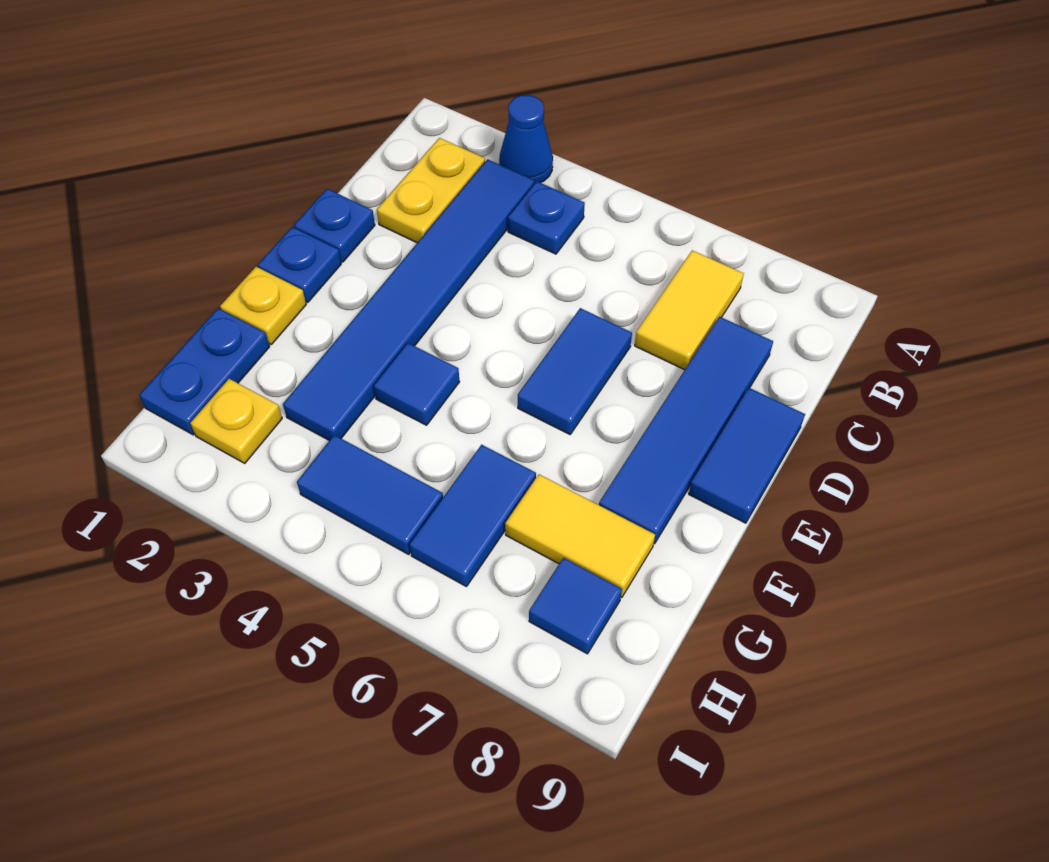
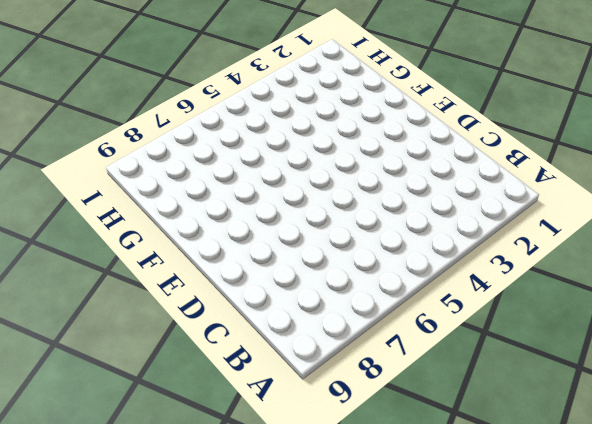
none -> blue cone A3 level 1
none -> yellow plate B2:C2 level 1
none -> blue tile B3:G3 level 1

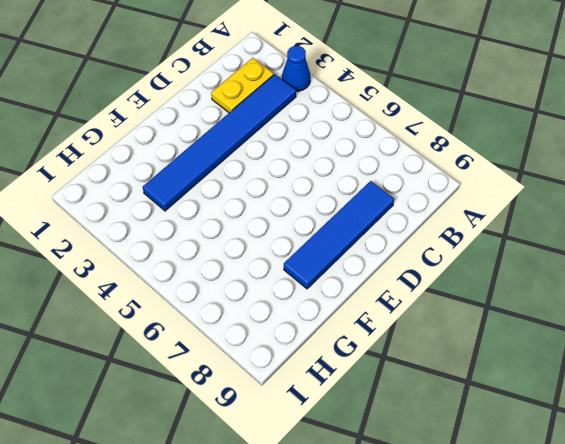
none -> blue plate B4 level 1
none -> yellow tile B7:C7 level 1
none -> blue plate D1 level 1

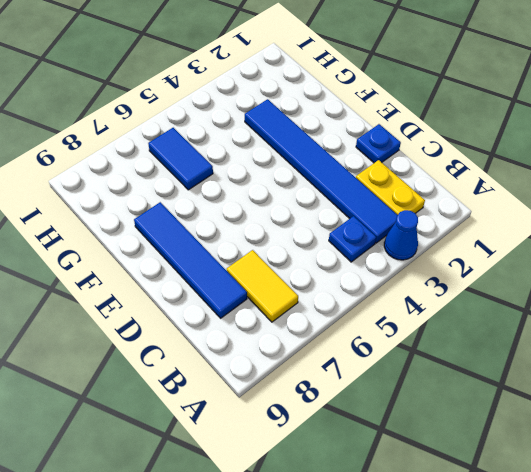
none -> blue tile D6:E6 level 1
none -> blue tile D9:E9 level 1
none -> blue plate E1 level 1

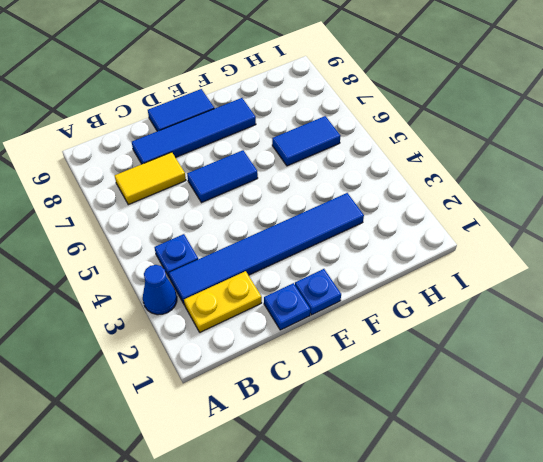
none -> yellow plate F1 level 1
none -> blue tile F4 level 1
none -> blue plate G1:H1 level 1

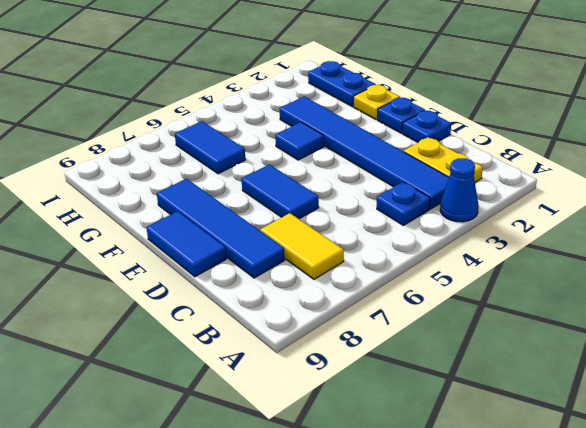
none -> yellow tile G7:G8 level 1
none -> yellow plate H2 level 1
none -> blue tile H4:H5 level 1

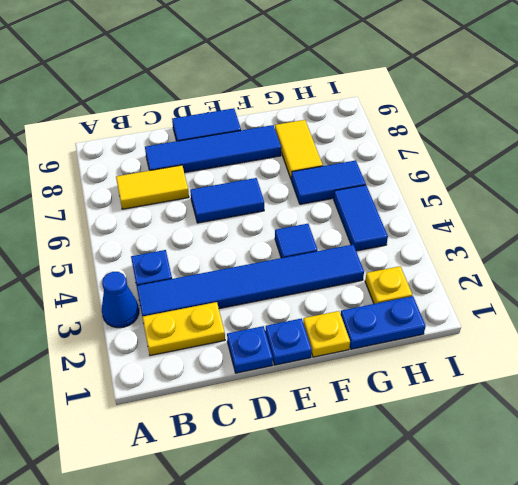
none -> blue tile H8 level 1

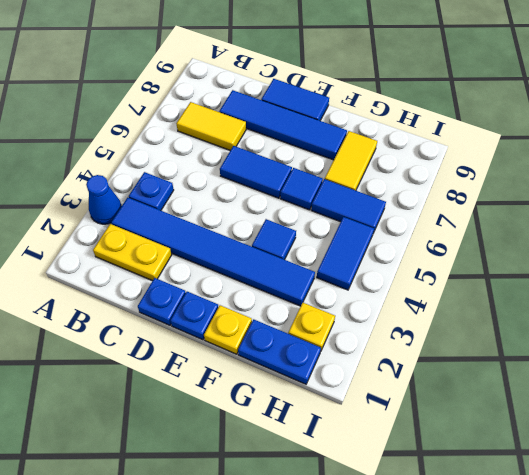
blue tile F6 level 1 -> blue tile H8 level 1

